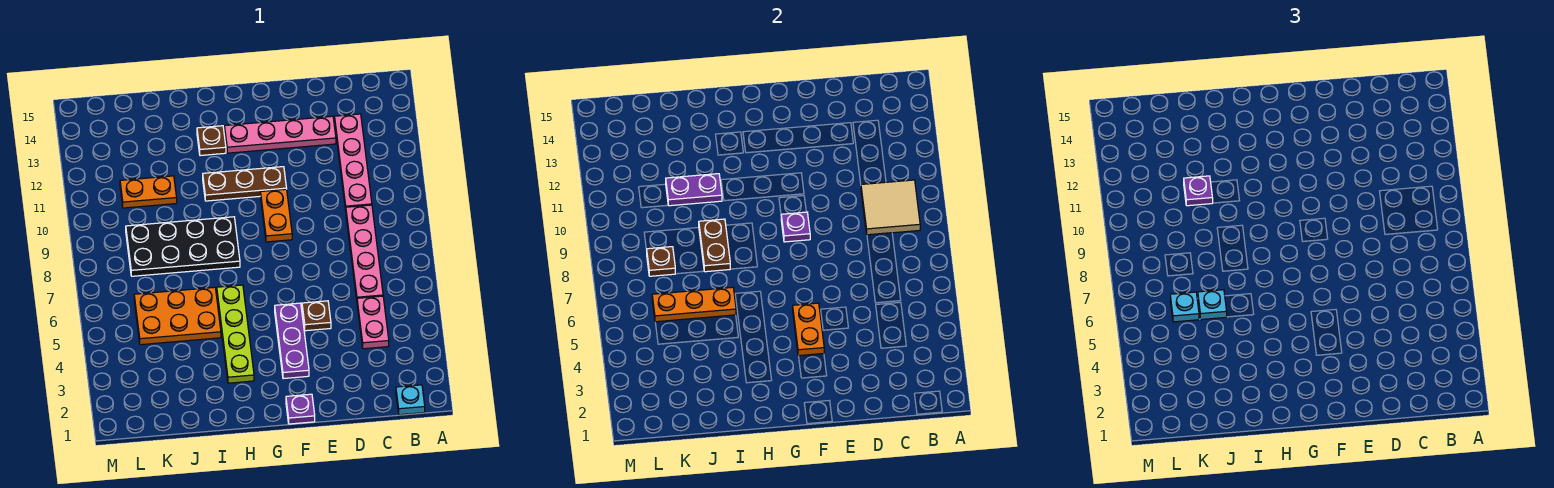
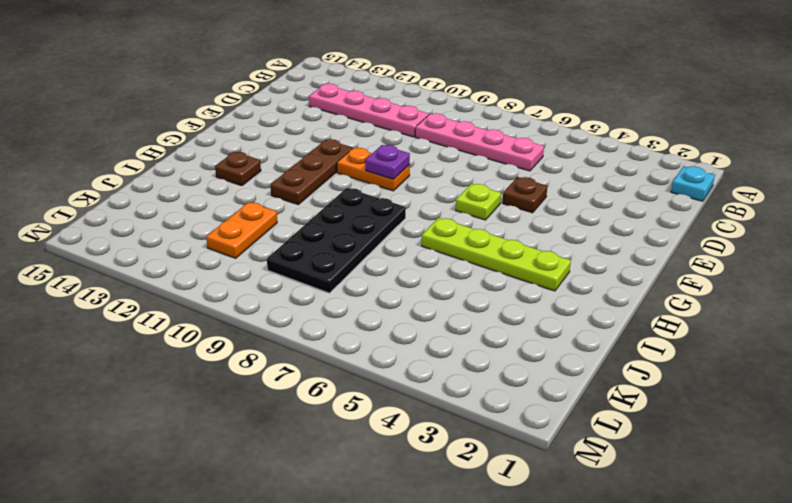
lime plate F6 level 1 -> none
none -> pink plate C4:C5 level 1
none -> pink plate D13:G13 level 1
none -> purple plate F1 level 1

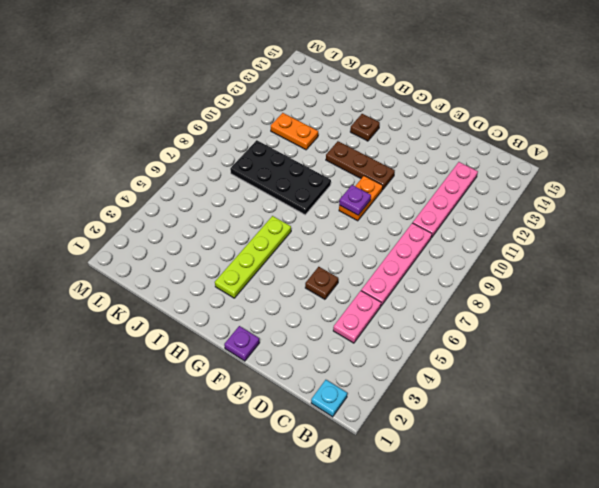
none -> pink plate D13:G13 level 1
none -> purple plate F3:F5 level 1
none -> orange plate I5:K6 level 1

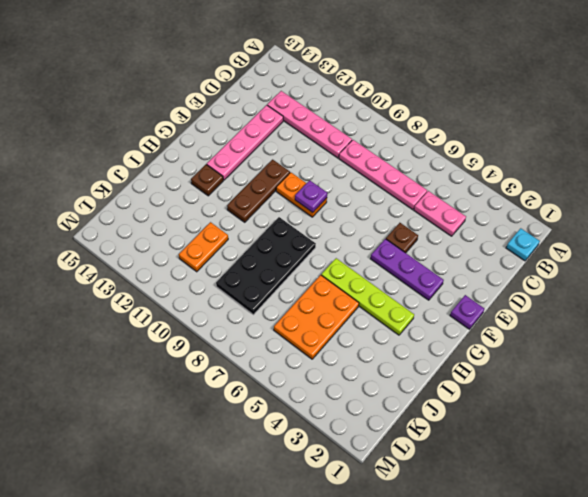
none -> tan tile B9:C10 level 2
none -> orange plate F4:F5 level 2
none -> orange plate I6:K6 level 2

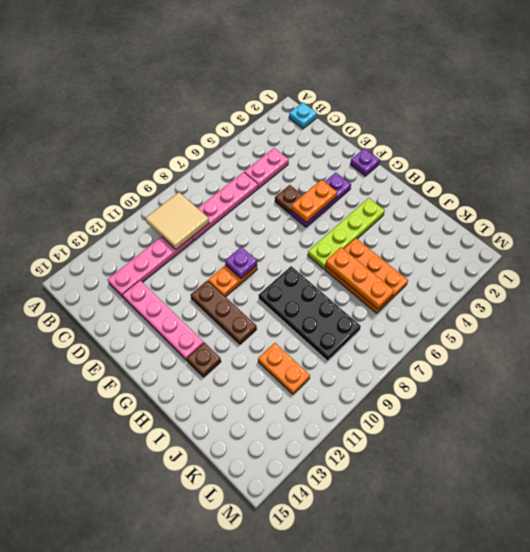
none -> brown plate I8:I9 level 2
none -> purple plate I11:J11 level 2
none -> brown plate K8 level 2

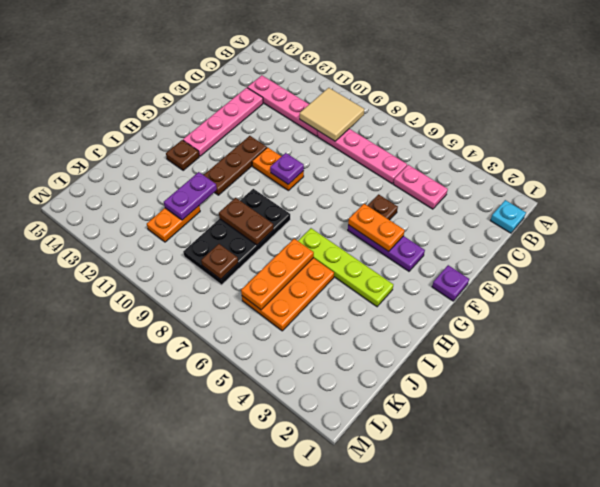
none -> cyan plate J6 level 3
none -> purple plate J11 level 3
none -> cyan plate K6 level 3

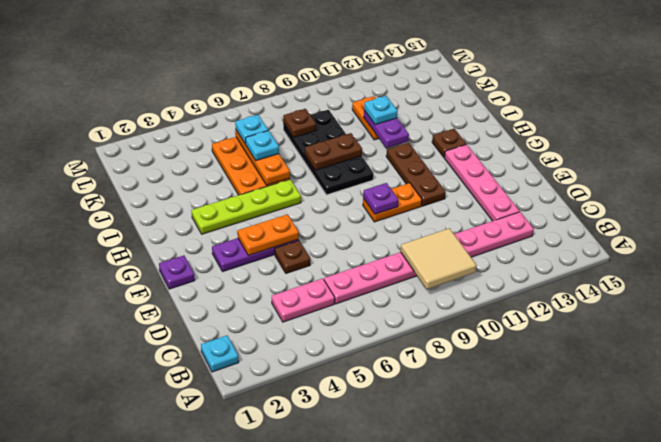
cyan plate J11 level 3 -> purple plate J11 level 3

